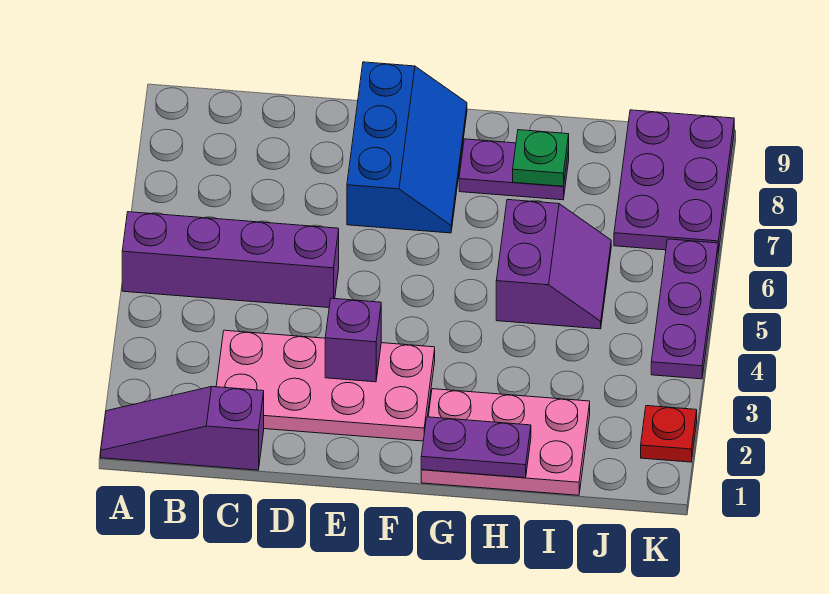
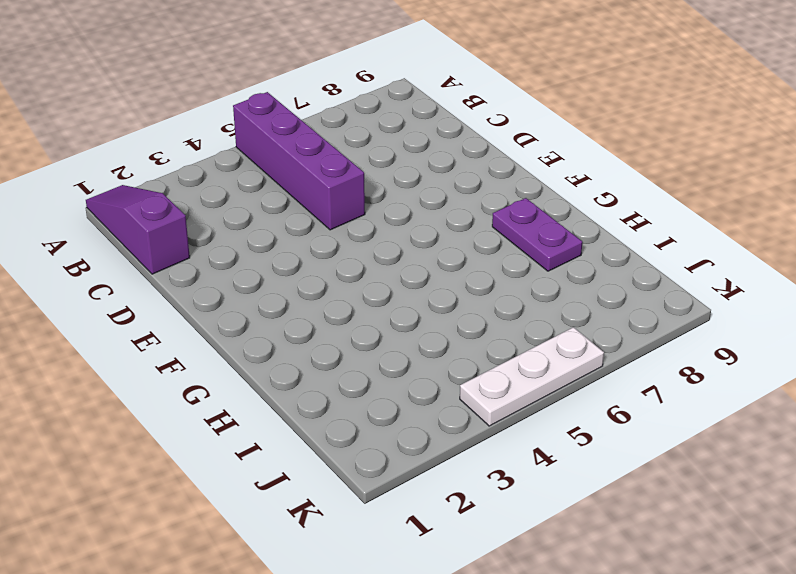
white plate K4:K6 level 1 -> purple plate K4:K6 level 1
none -> pink plate C2:F3 level 1
none -> blue slope E7:F9 level 1 top E
none -> pink plate G1:I2 level 1

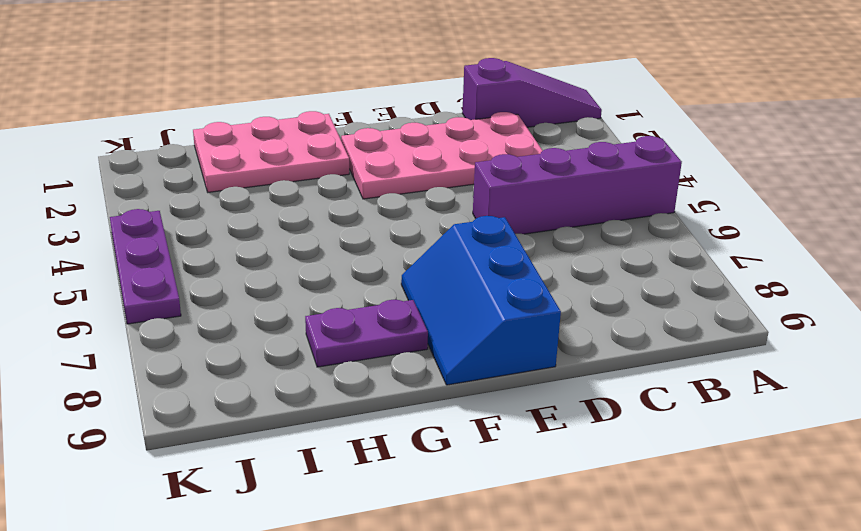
none -> purple slope H5:I6 level 1 top H
none -> purple plate J7:K9 level 1
none -> red plate K2 level 1

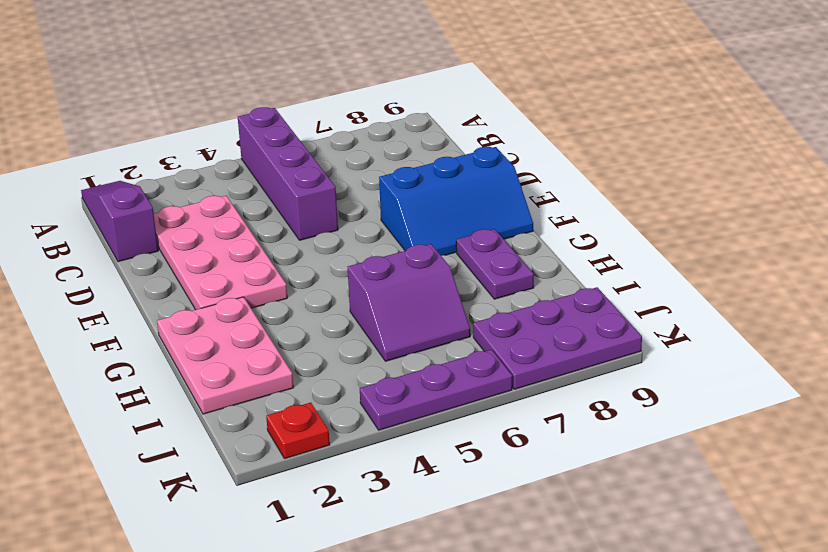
none -> purple brick E3 level 2
none -> purple plate G1:H1 level 2
none -> green plate H8 level 2

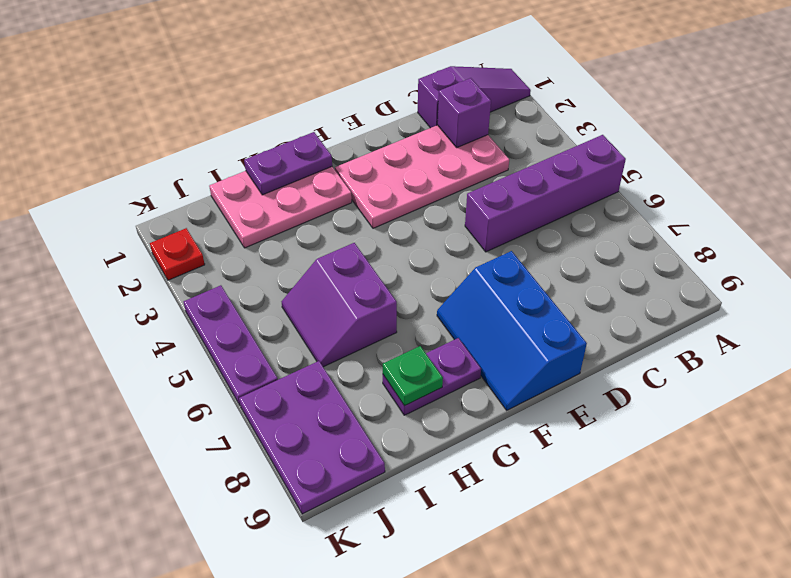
purple brick C2 level 2 -> purple brick E3 level 2

